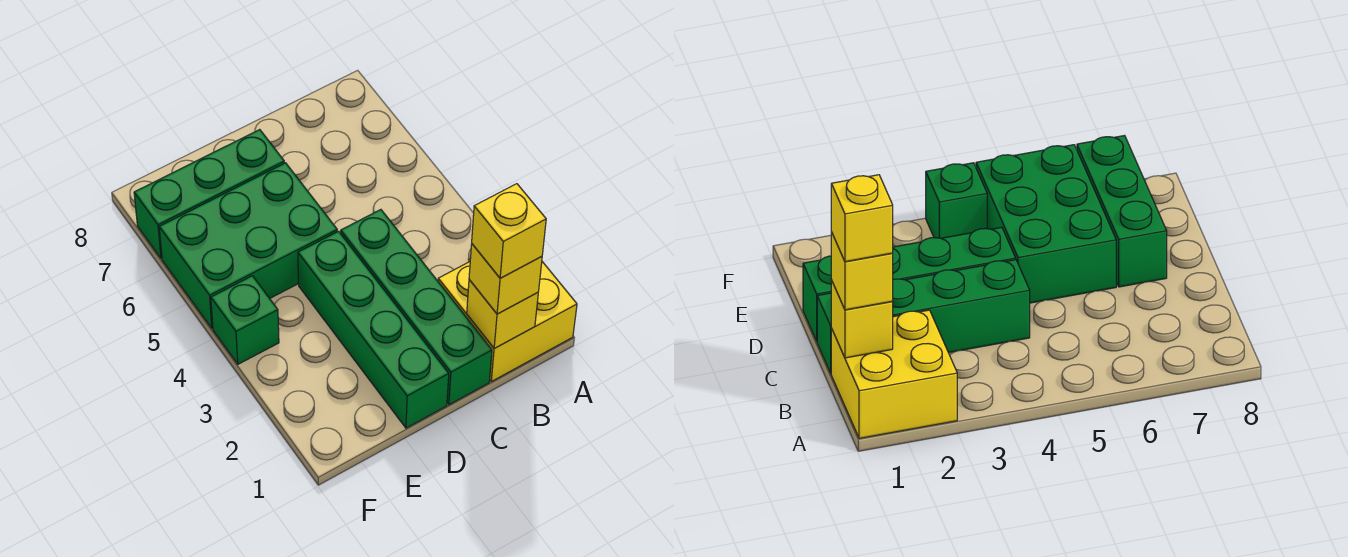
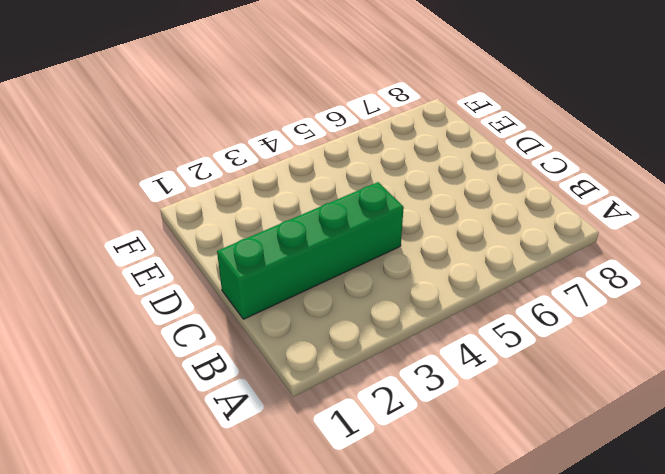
none -> yellow brick A1:B2 level 1
none -> green brick D1:D4 level 1

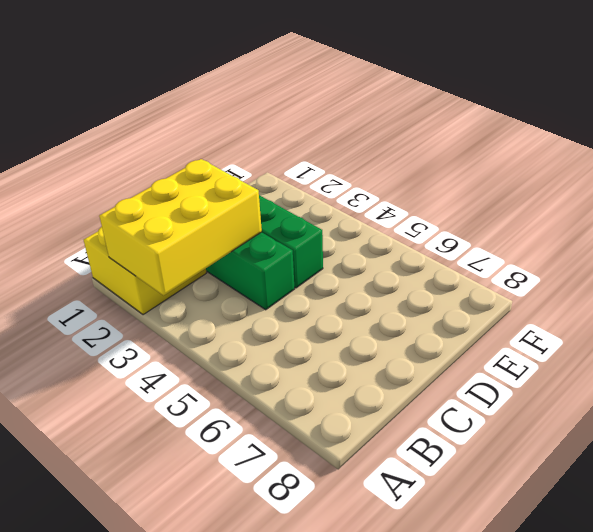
yellow brick A2:C3 level 2 -> none
none -> green brick D5:F6 level 1
none -> green brick D7:F7 level 1

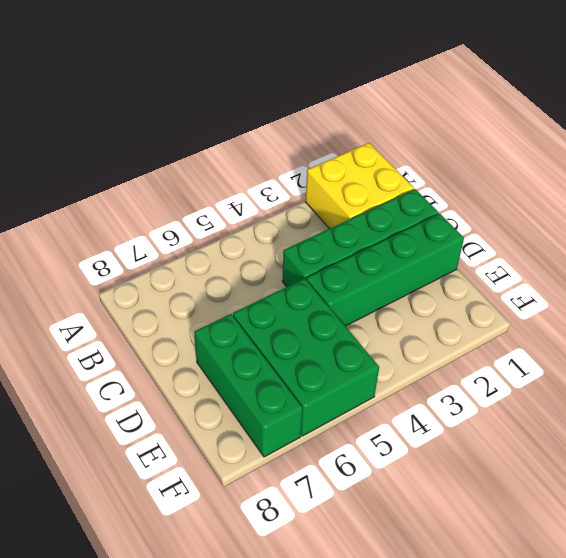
none -> green brick F4 level 1
none -> yellow brick B1 level 2

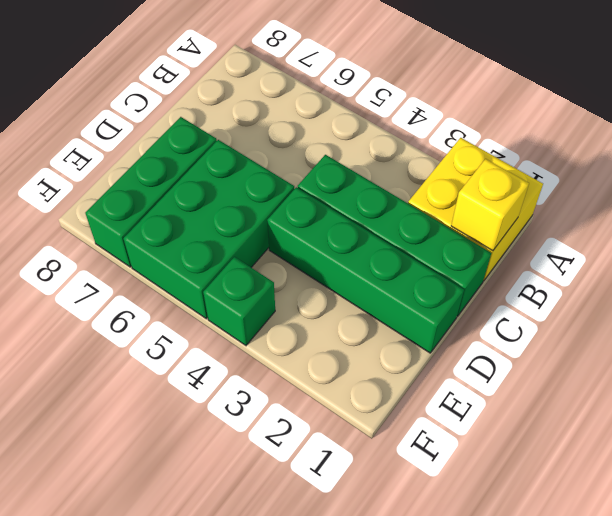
none -> yellow brick B1 level 3
none -> yellow brick B1 level 4

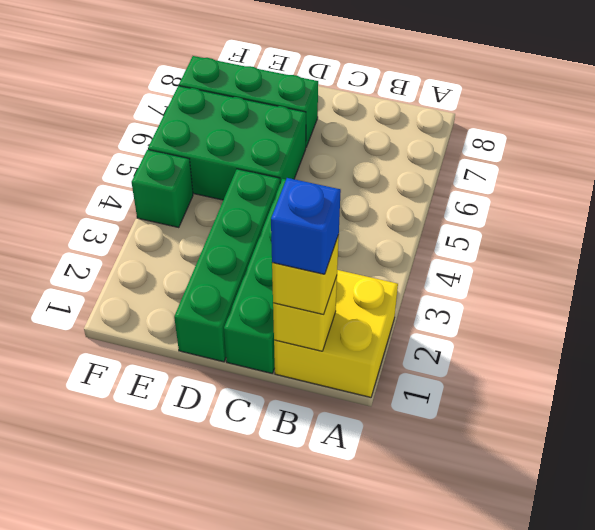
blue brick B1 level 4 -> yellow brick B1 level 4

